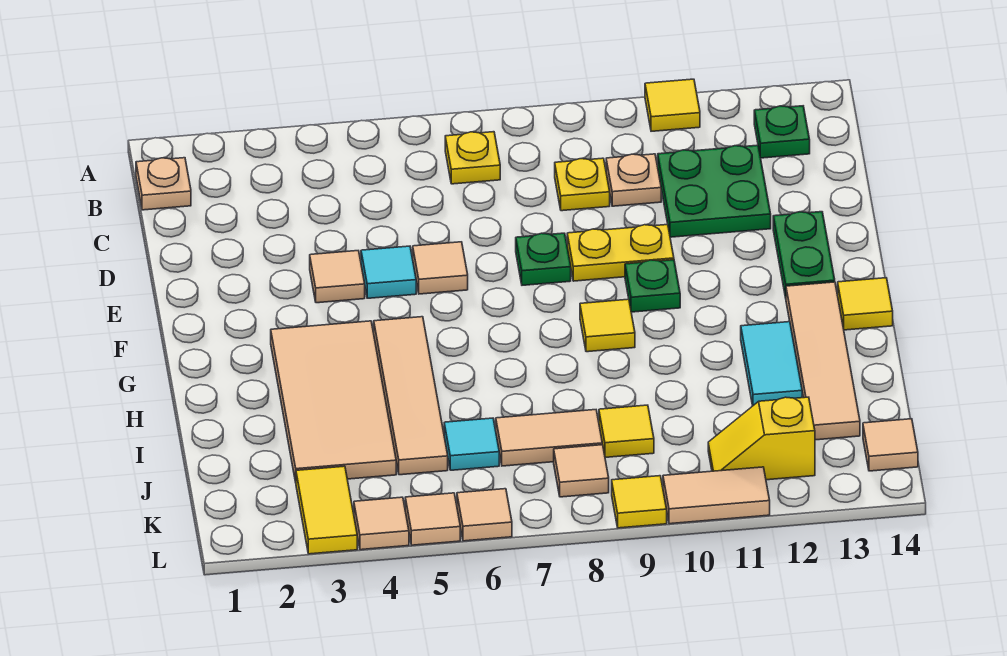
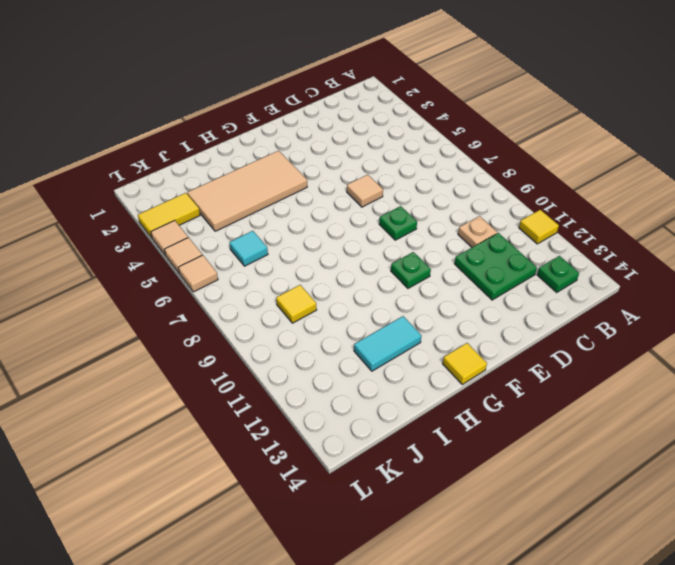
none -> tan plate B1 level 1
none -> yellow plate B7 level 1
none -> yellow plate C9 level 1
none -> tan tile E4 level 1

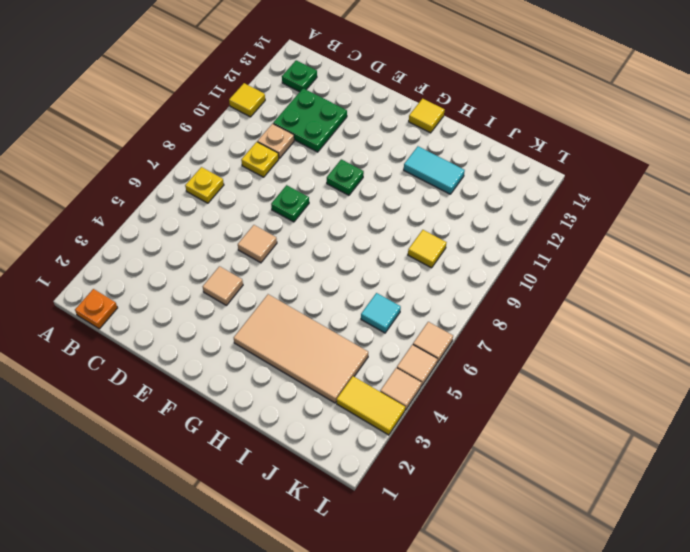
orange plate B1 level 1 -> tan plate B1 level 1
none -> cyan tile E5 level 1
none -> yellow plate E9:E10 level 1
none -> green plate E13:F13 level 1
none -> tan tile G5:J5 level 1

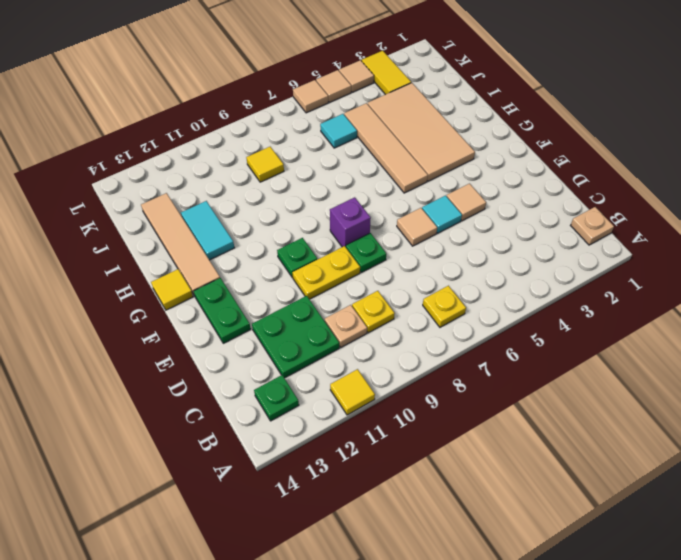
purple brick F8 level 1 -> none
none -> yellow tile G9 level 1
none -> tan tile J7:J8 level 1
none -> tan tile K8 level 1
none -> yellow slope K11:K12 level 1 top 12

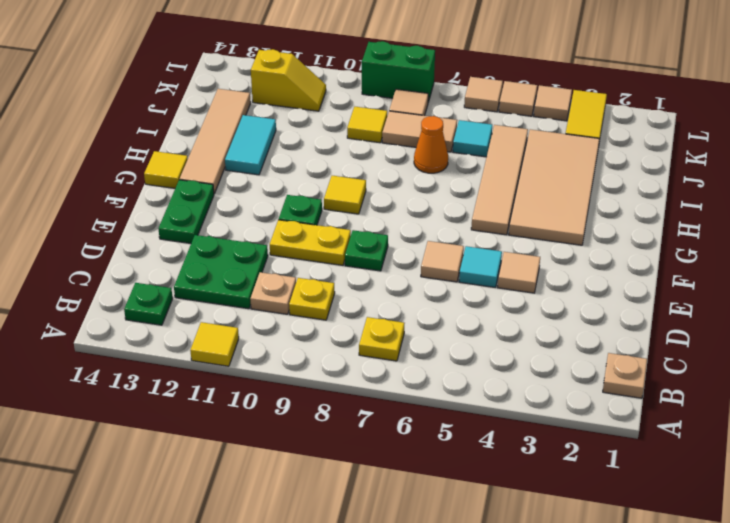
orange cone I7 level 1 -> none
green brick L8:L9 level 1 -> yellow tile L9 level 1
none -> tan tile K14 level 1
none -> tan tile L10:L11 level 1

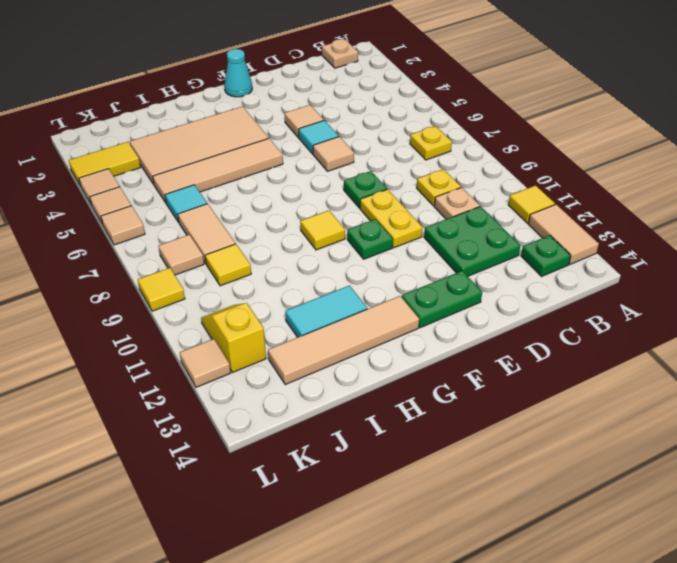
tan tile A12:A13 level 1 -> tan tile L10:L11 level 1
cyan cone F1 level 1 -> none
tan tile L12 level 1 -> tan tile K14 level 1
none -> yellow tile G14 level 1

